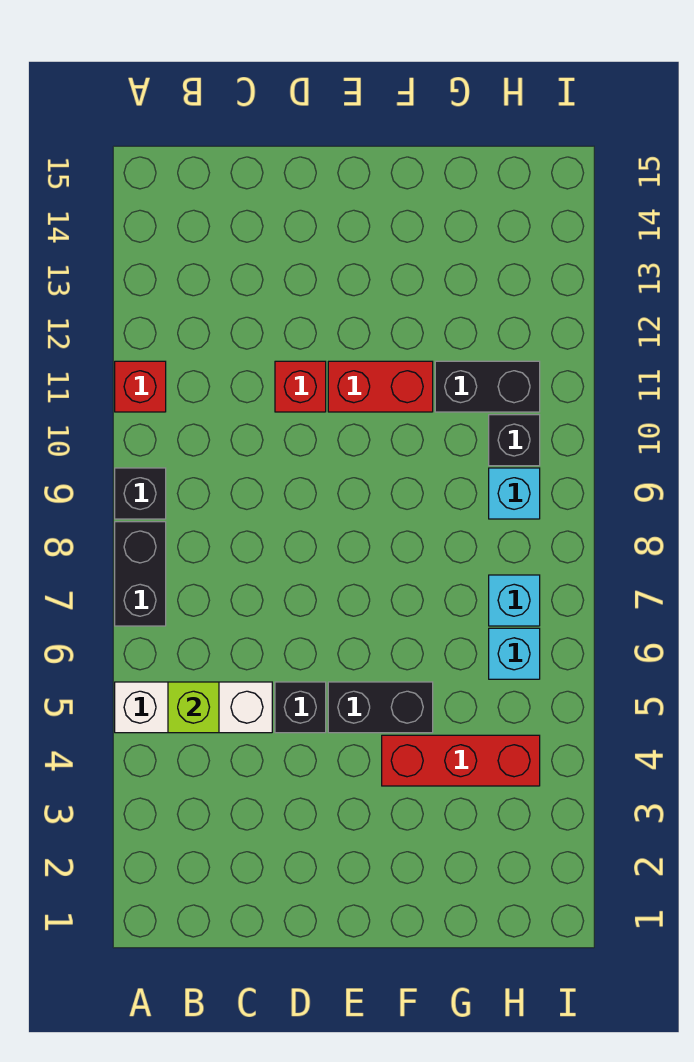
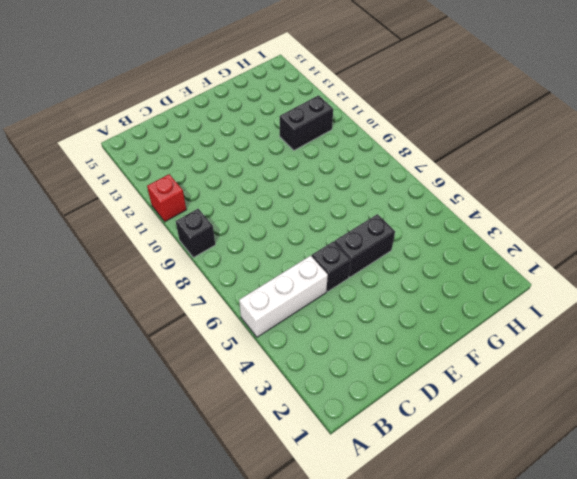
none -> black brick A7:A8 level 1
none -> red brick D11 level 1
none -> red brick E11:F11 level 1

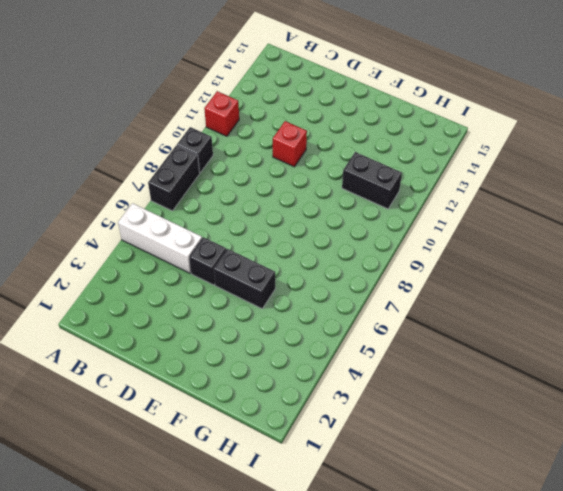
none -> red brick E11:F11 level 1
none -> red brick F4:H4 level 1
none -> cyan brick H6 level 1

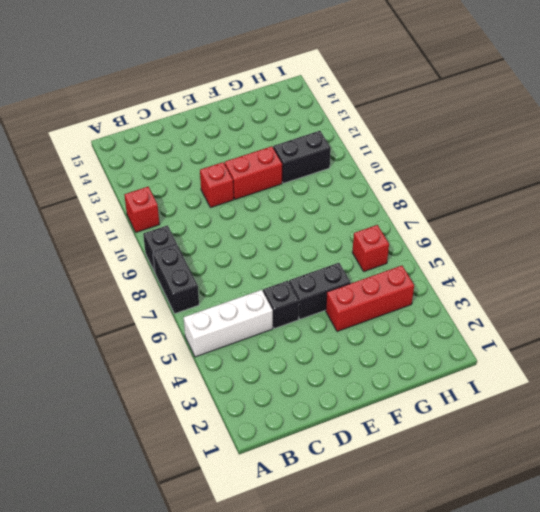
red brick H6 level 1 -> cyan brick H6 level 1
none -> cyan brick H7 level 1
none -> cyan brick H9 level 1
none -> black brick H10 level 1

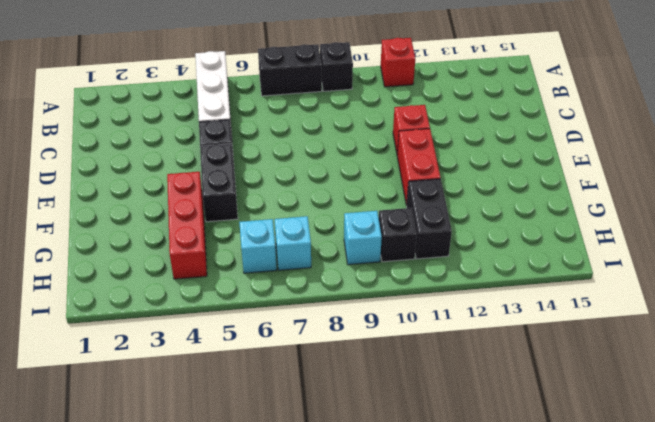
none -> lime brick B5 level 2

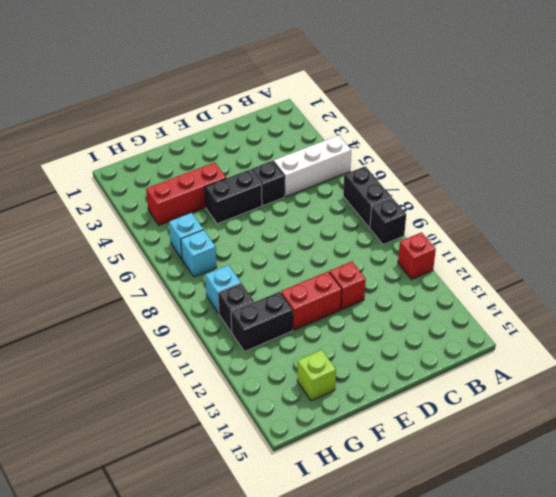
lime brick G14 level 1 -> lime brick B5 level 2

